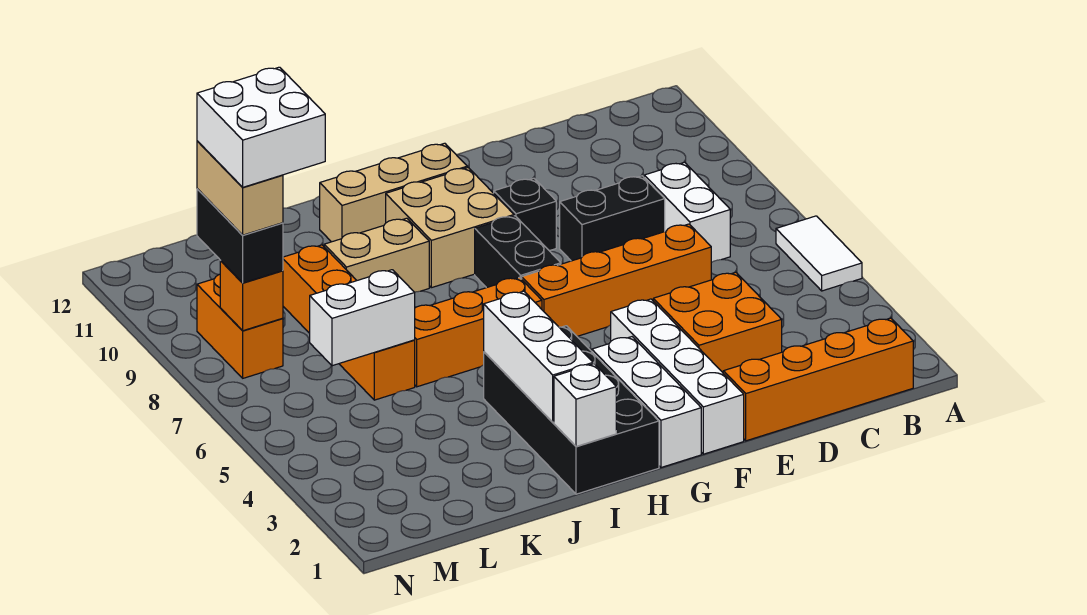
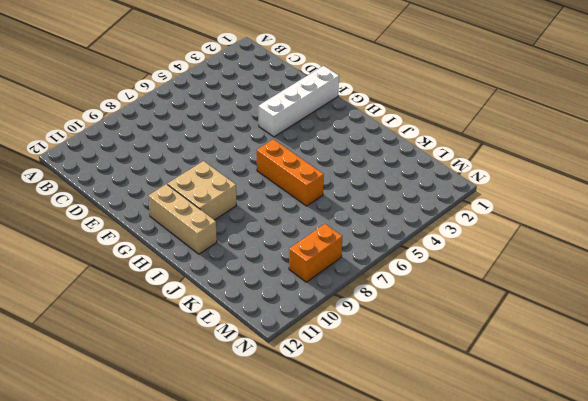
none -> white tile A5:A6 level 1
none -> orange brick B1:E1 level 1
none -> white brick C7:C8 level 1

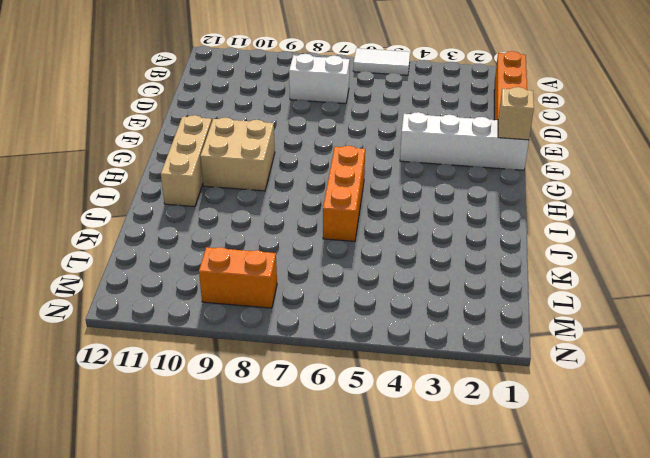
tan brick F1 level 2 -> none
none -> orange brick D3:E4 level 1
none -> orange brick D6:G6 level 1
none -> black brick D8:E8 level 1

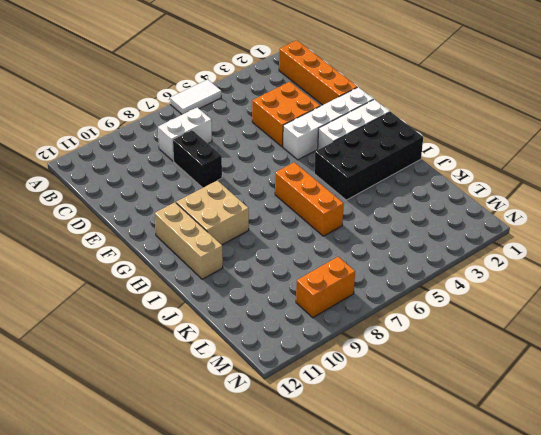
none -> orange brick D6:G6 level 1
none -> black brick F9 level 1
none -> black brick G7:G8 level 1

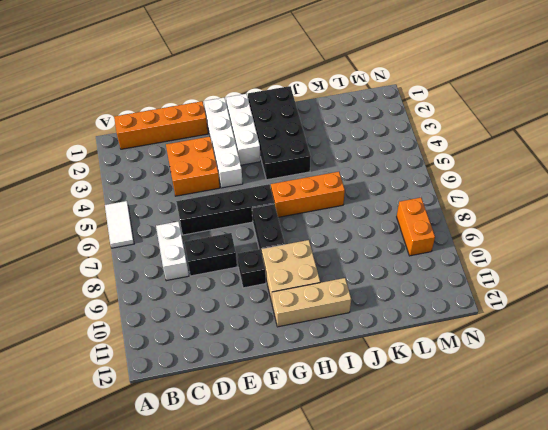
black brick D6:G6 level 1 -> orange brick D6:G6 level 1
none -> tan brick I9:J9 level 1
none -> orange brick K6:K9 level 1
none -> white brick I1 level 2

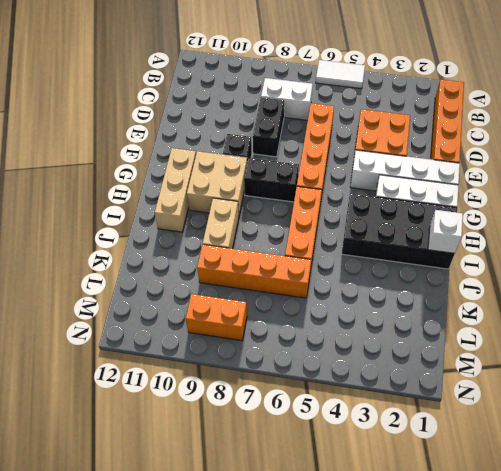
none -> white brick I2:I4 level 2
none -> white brick K6:L6 level 2
none -> orange brick M8 level 2

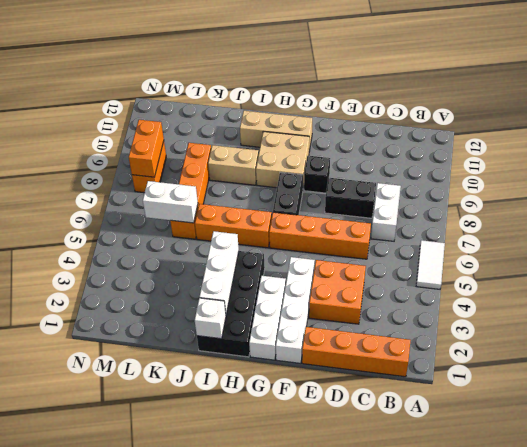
orange brick M8:M9 level 2 -> orange brick M8 level 2
none -> black brick M8:M9 level 3
none -> tan brick M8:M9 level 4
none -> white brick L8:M9 level 5

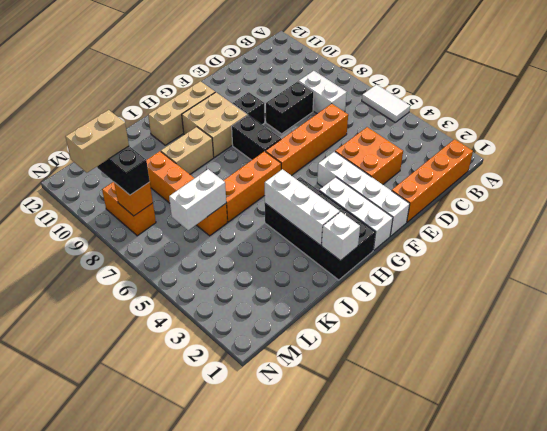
tan brick M9:N9 level 4 -> tan brick M8:M9 level 4
none -> white brick L8:M9 level 5

